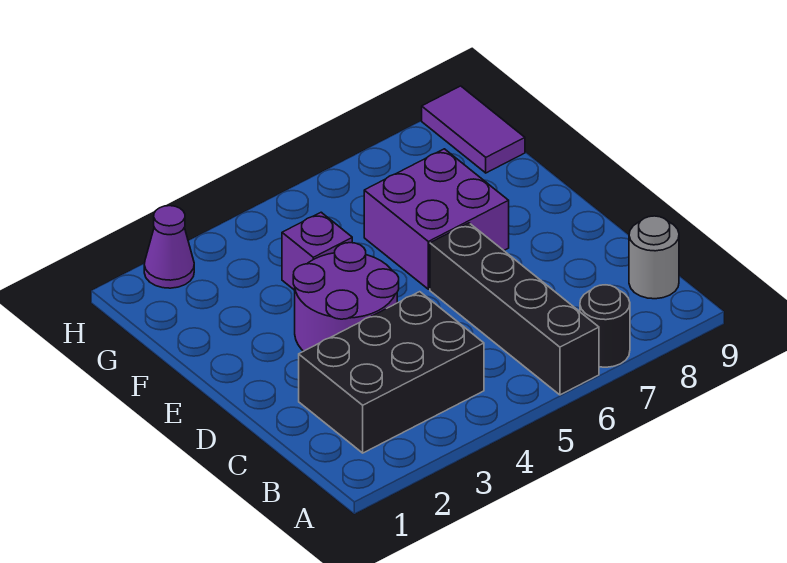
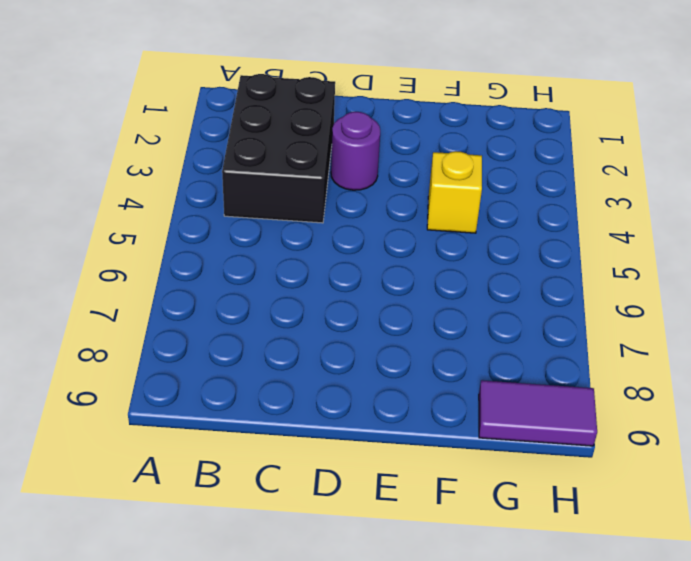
purple round brick D3 level 1 -> purple round brick D3:E4 level 1
yellow brick F4 level 1 -> purple brick F4 level 1
none -> black brick A6:D6 level 1
none -> black round brick A7 level 1

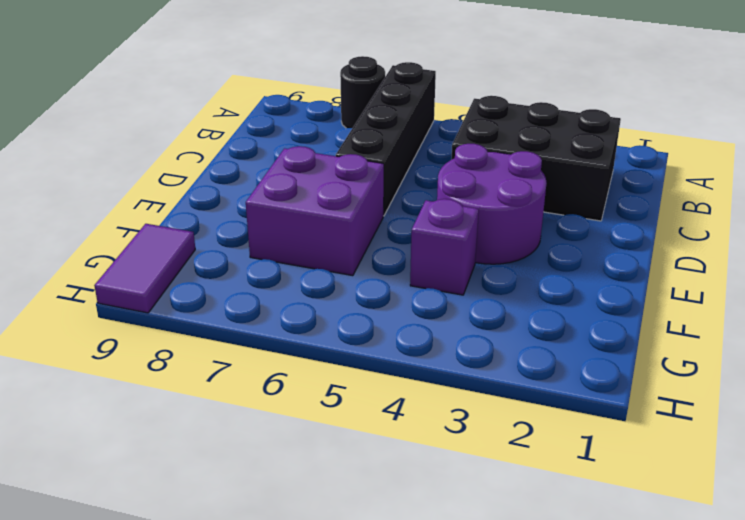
none -> grey round brick B9 level 1
none -> purple cone H2 level 1

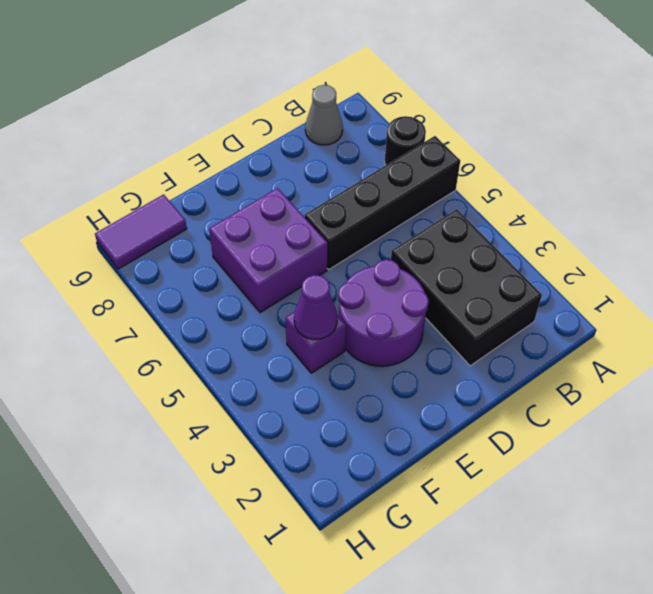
grey cone B9 level 1 -> grey round brick B9 level 1
purple cone F4 level 2 -> purple cone H2 level 1

